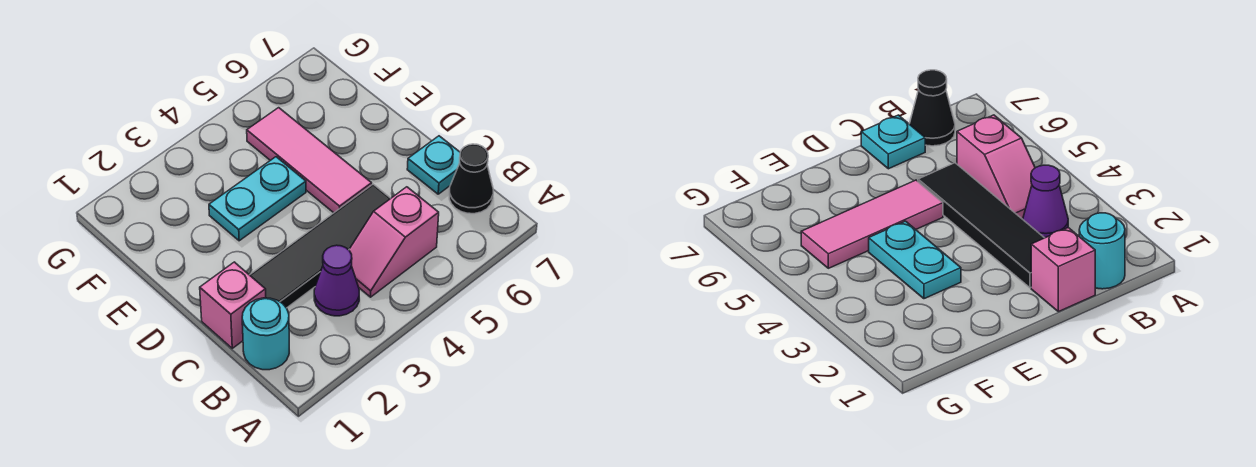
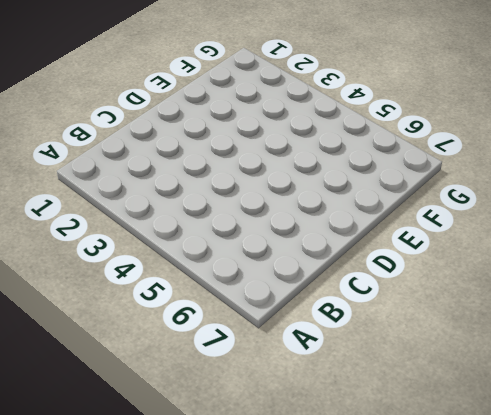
none -> cyan round brick B1 level 1
none -> purple cone B3 level 1

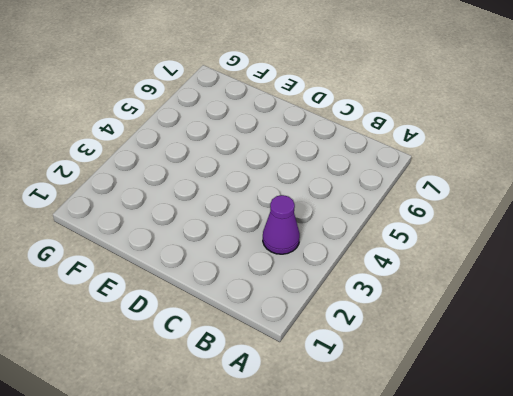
none -> cyan round brick B1 level 1
none -> pink slope B4:B5 level 1 top 5

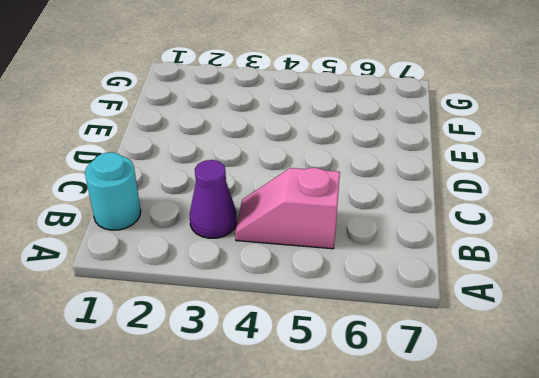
none -> black cone B7 level 1
none -> pink brick C1 level 1

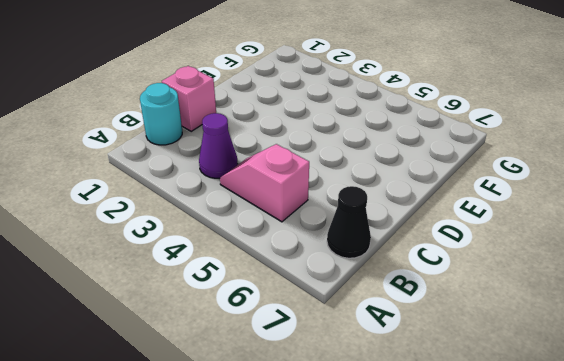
none -> black tile C2:C5 level 1
none -> cyan plate C7 level 1

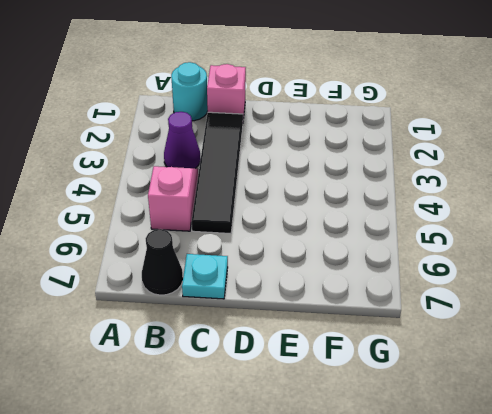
none -> pink tile D5:F5 level 1
none -> cyan plate E3:E4 level 1

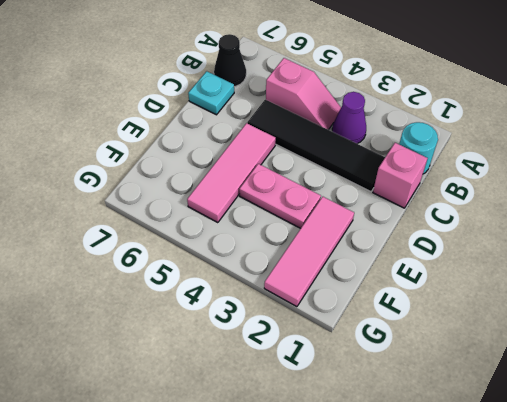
pink tile E2:G2 level 1 -> none
pink plate E3:E4 level 1 -> cyan plate E3:E4 level 1

